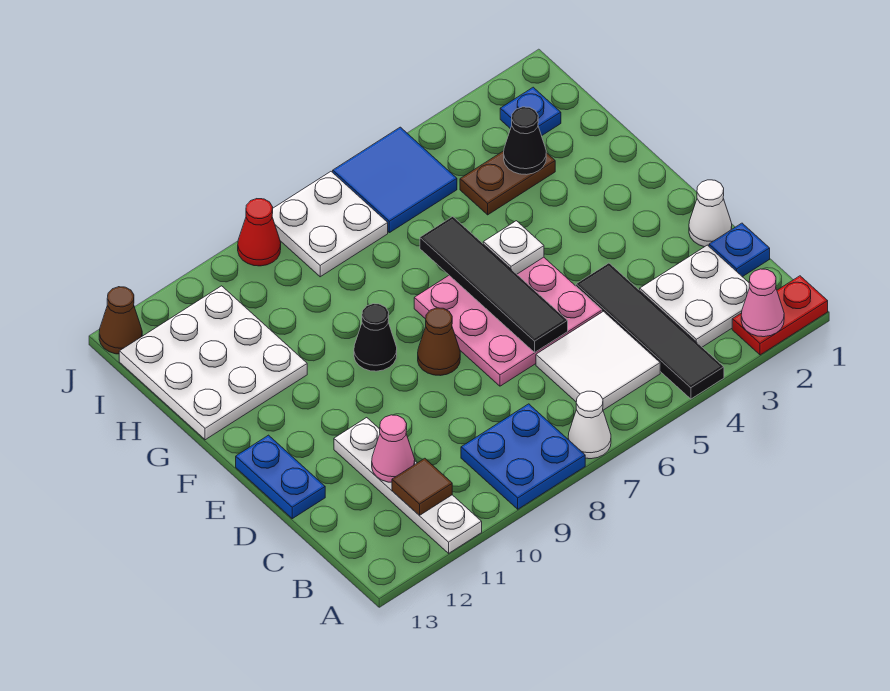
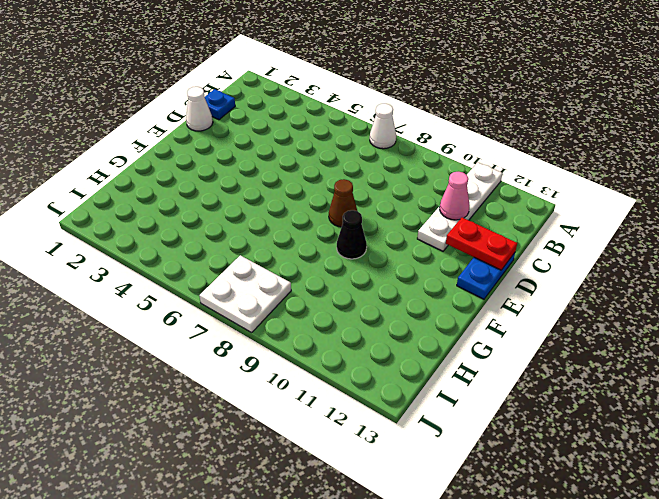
red plate D12:D13 level 2 -> red plate A1:A2 level 1
none -> black tile A4:D4 level 1
none -> blue plate A8:B9 level 1
none -> white plate B2:C3 level 1

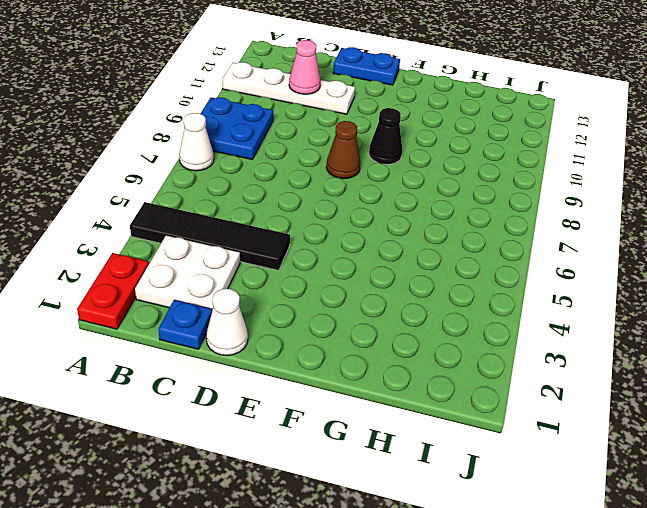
none -> white tile B5:C6 level 1
none -> pink plate D5:F7 level 1
none -> white plate G11:I13 level 1

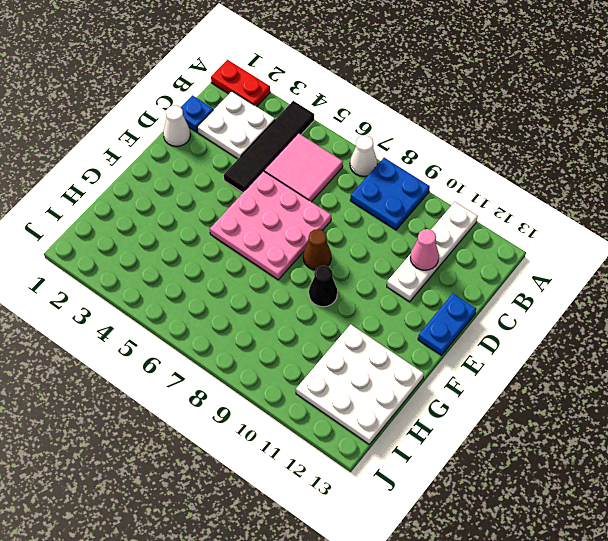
pink tile B5:C6 level 1 -> white tile B5:C6 level 1
none -> brown plate H3:H4 level 1
none -> blue plate I2 level 1
none -> blue tile I5:J6 level 1

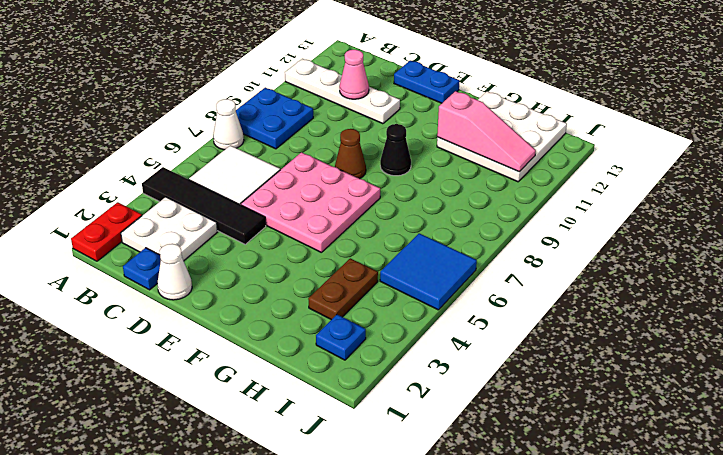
pink slope G11:I11 level 2 top G -> none
none -> white plate I7:J8 level 1
none -> red cone J9 level 1
none -> brown cone J13 level 1

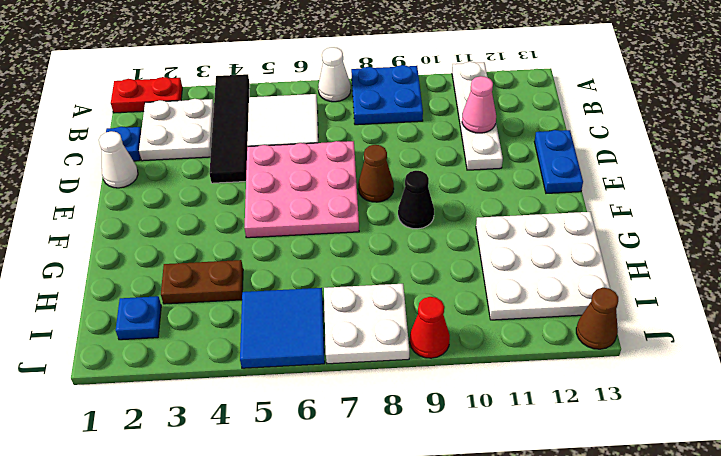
none -> pink cone A2 level 2
none -> brown tile B11 level 2
none -> black tile D6:G6 level 2

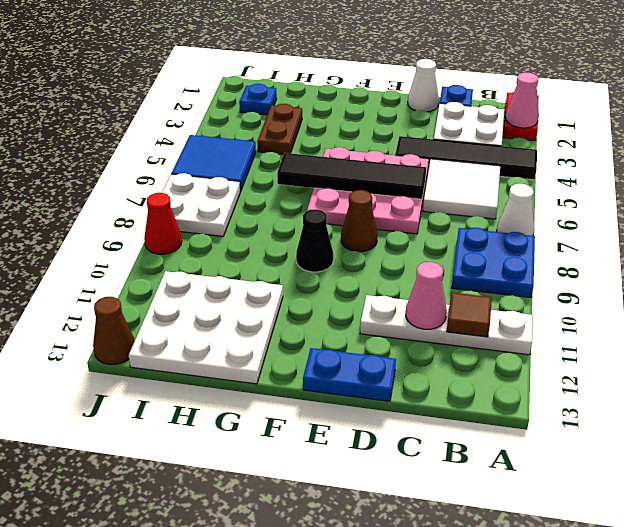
none -> white plate F5 level 2
none -> black cone H3 level 2

